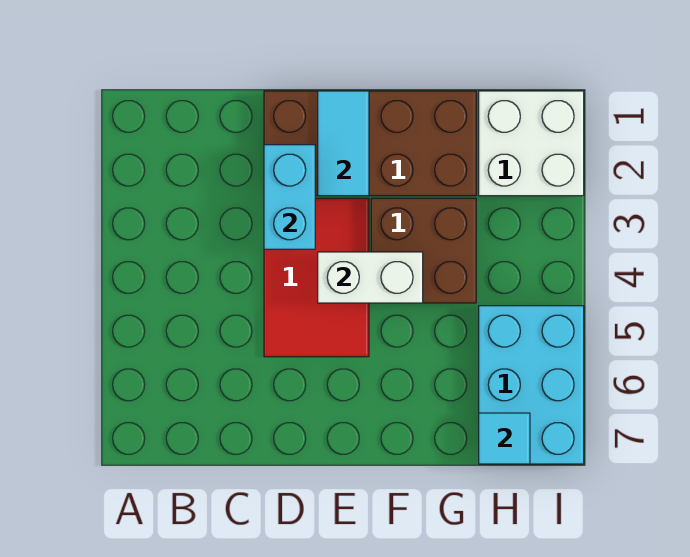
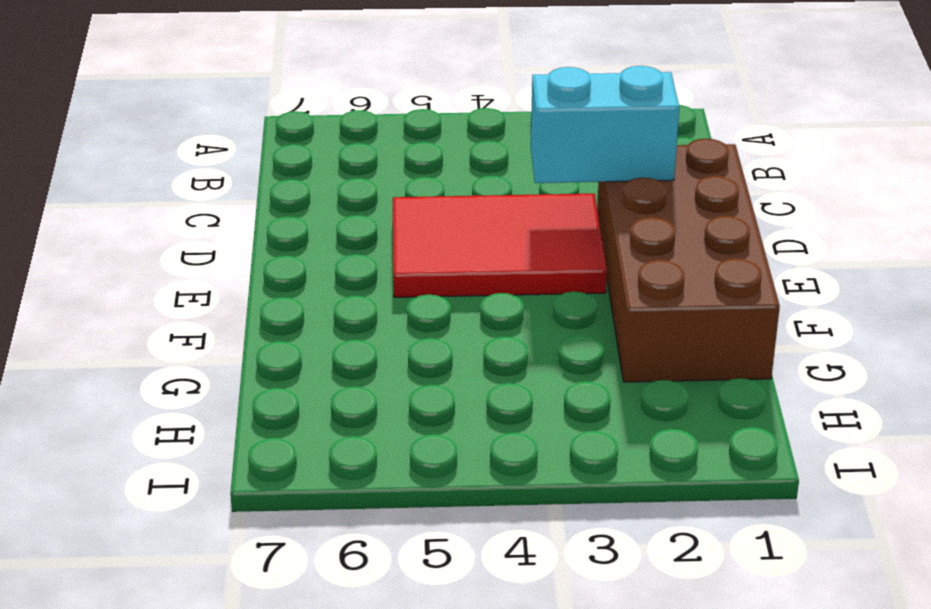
none -> brown brick F3:G4 level 1
none -> white brick H1:I2 level 1

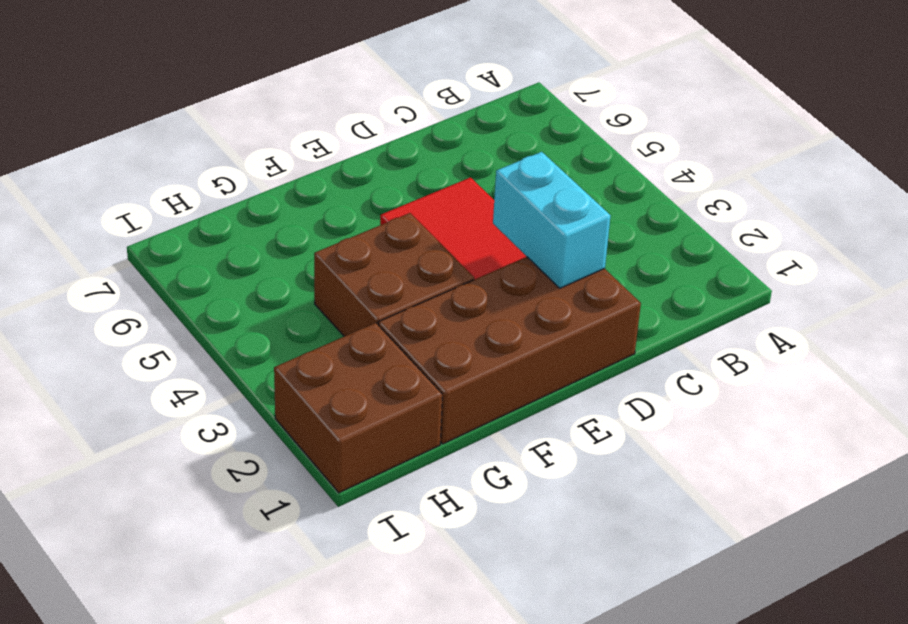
brown brick H1:I2 level 1 -> white brick H1:I2 level 1
none -> cyan brick H5:I7 level 1
none -> cyan tile E1:E2 level 2

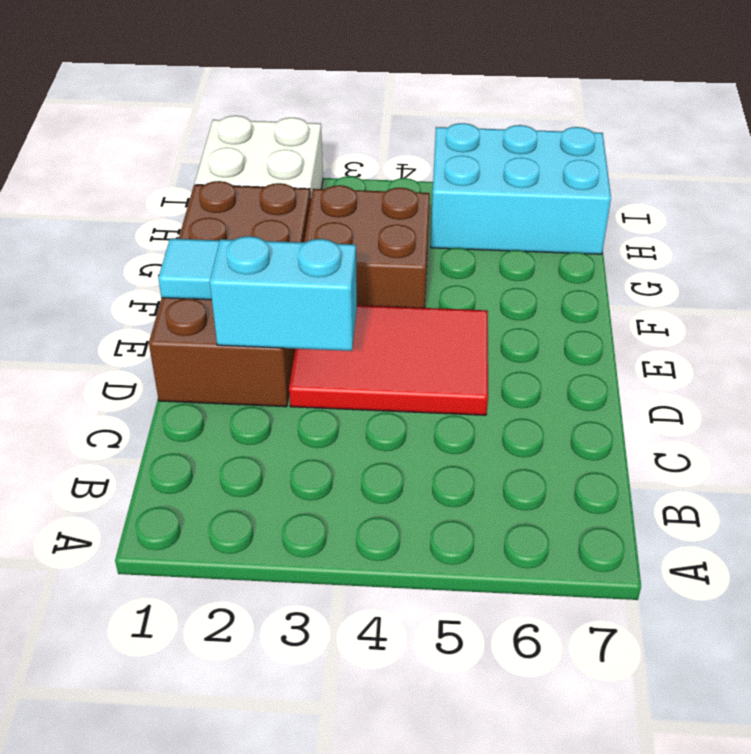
none -> white brick E4:F4 level 2
none -> cyan tile H7 level 2

